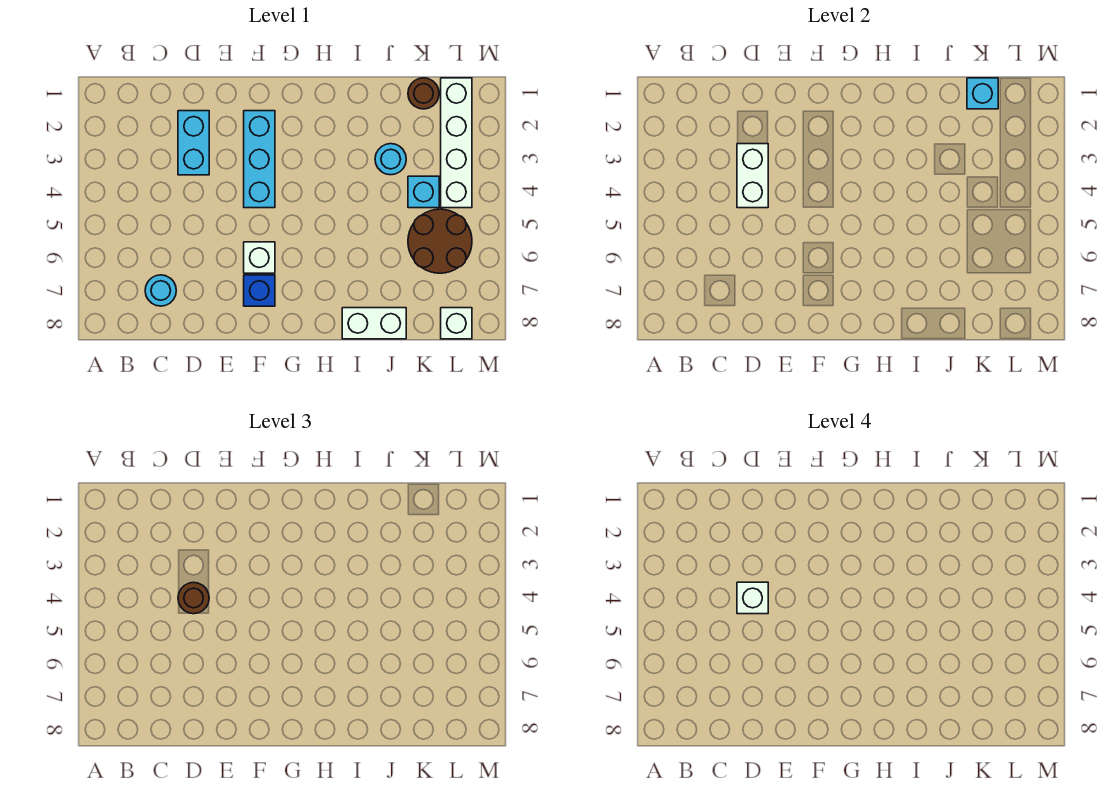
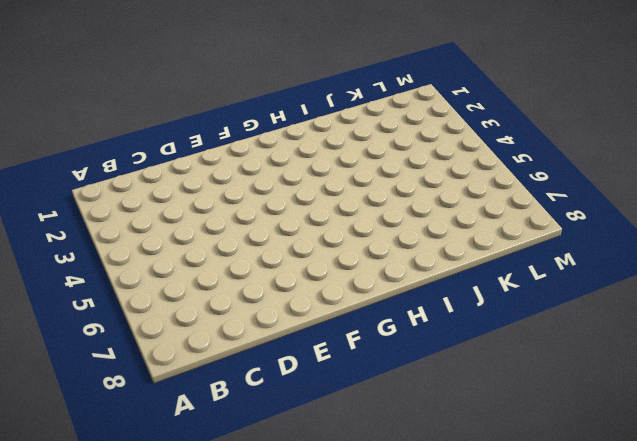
none -> cyan round brick C7 level 1
none -> cyan brick D2:D3 level 1
none -> cyan brick F2:F4 level 1

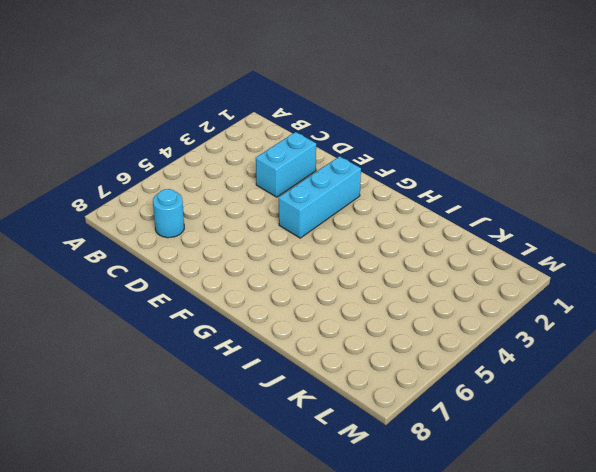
none -> white brick F6 level 1
none -> blue brick F7 level 1
none -> white brick I8:J8 level 1

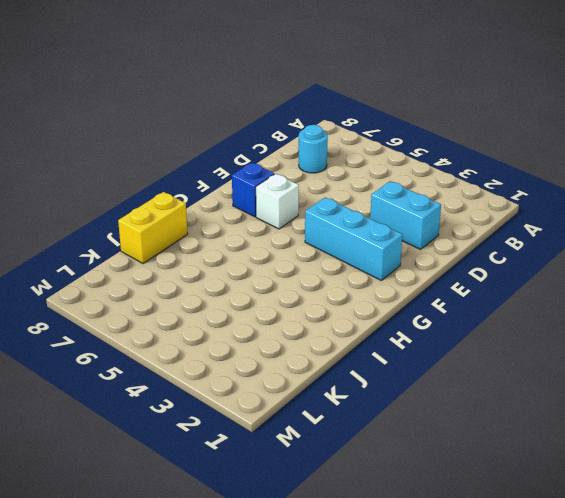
yellow brick I8:J8 level 1 -> white brick I8:J8 level 1
none -> cyan round brick J3 level 1
none -> brown round brick K1 level 1
none -> cyan brick K4 level 1

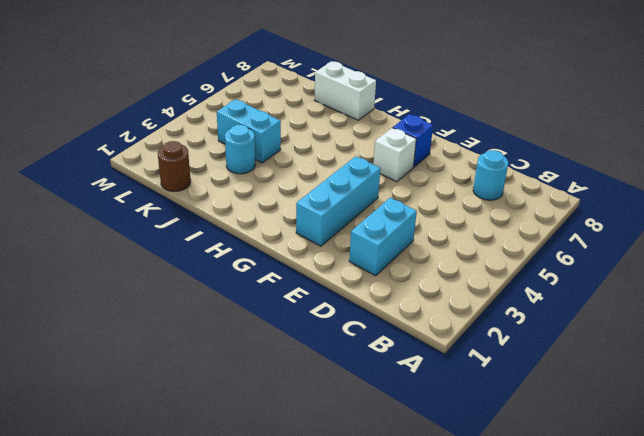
cyan brick J4:K4 level 1 -> cyan brick K4 level 1
none -> brown round brick K5:L6 level 1
none -> white brick L1:L4 level 1
none -> white brick L8 level 1

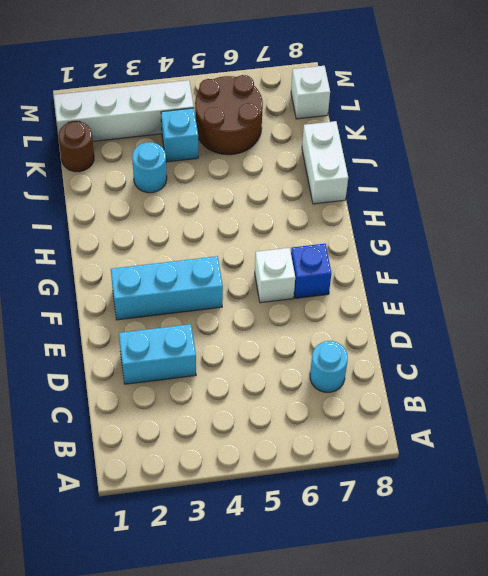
none -> white brick D3:D4 level 2
none -> cyan brick K1 level 2
none -> brown round brick D4 level 3

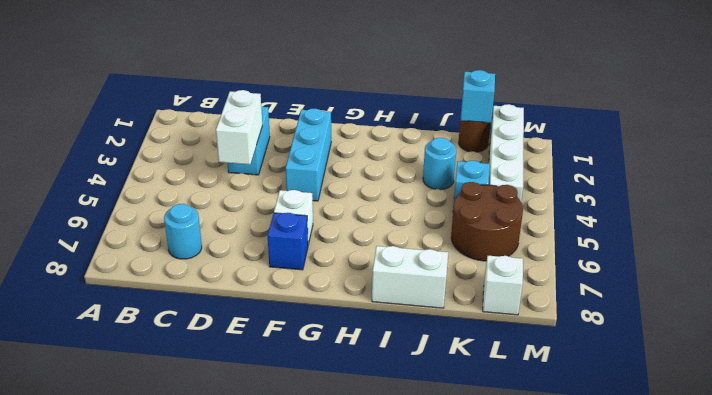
none -> brown round brick D4 level 3
none -> white brick D4 level 4

